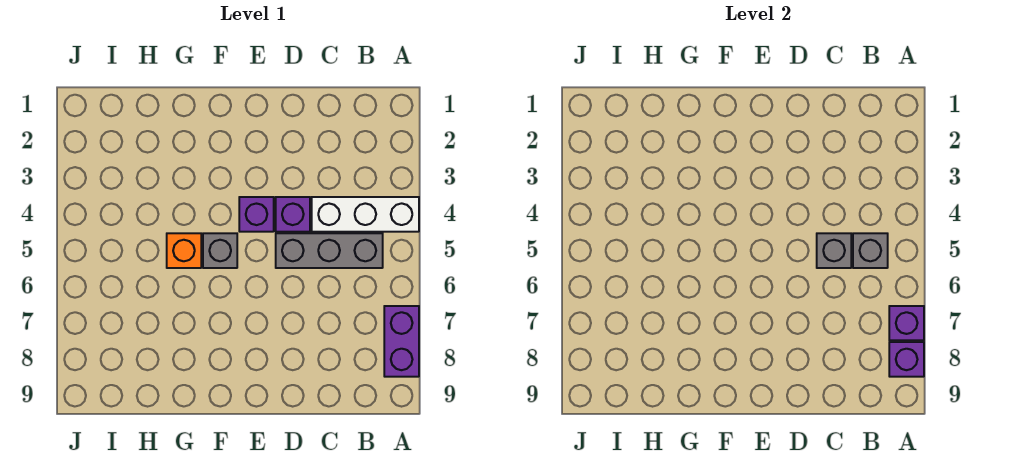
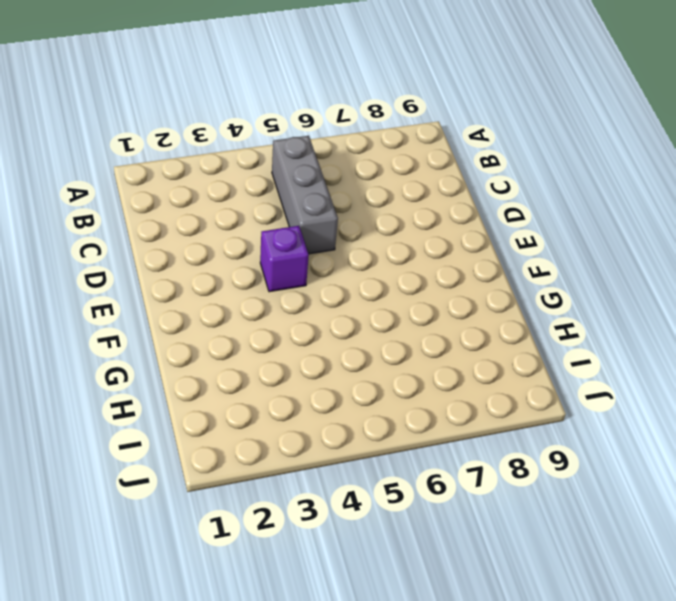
none -> white brick A4:C4 level 1
none -> purple brick A7:A8 level 1

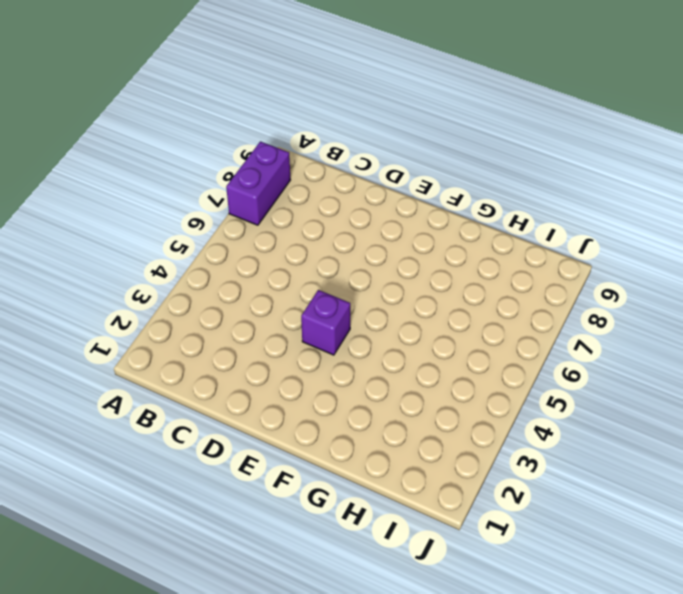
none -> white brick A4:C4 level 1
none -> grey brick B5:D5 level 1

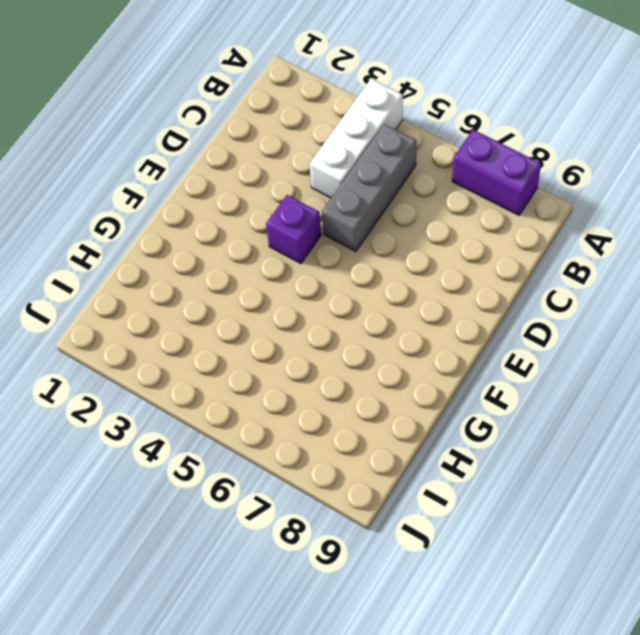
none -> purple brick D4 level 1
none -> grey brick F5 level 1

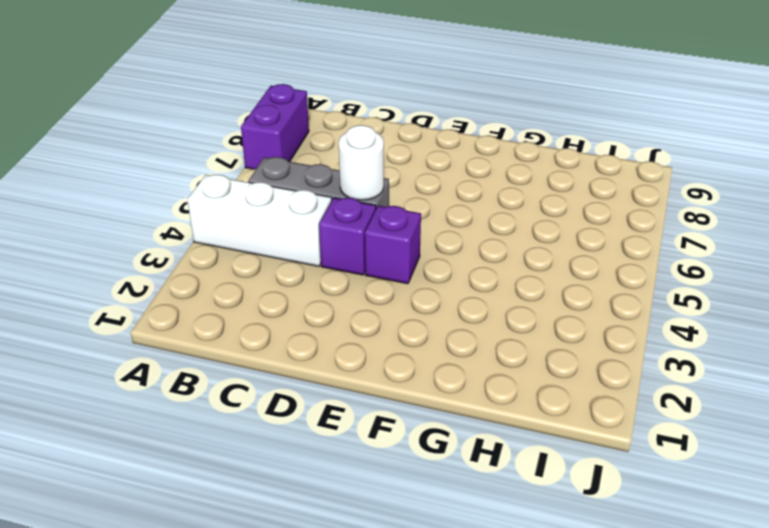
white round brick D5 level 2 -> none
none -> grey brick F5 level 1
none -> orange brick G5 level 1

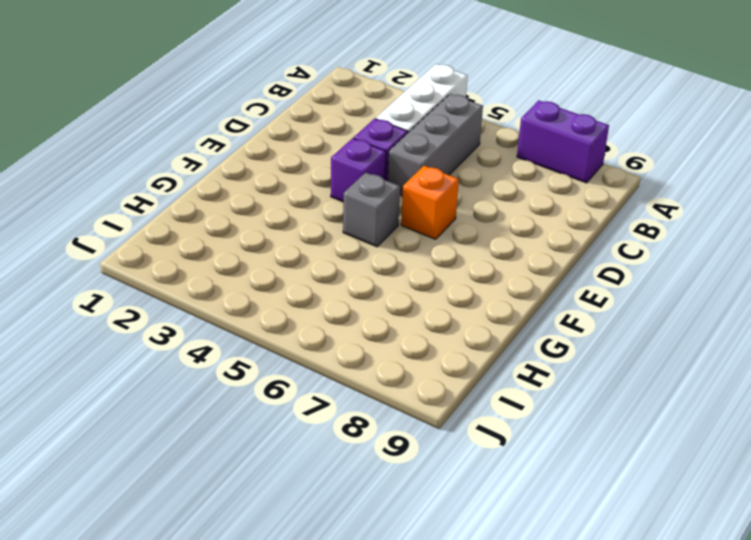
orange brick E6 level 1 -> orange brick G5 level 1
none -> purple brick A7 level 2
none -> purple brick A8 level 2

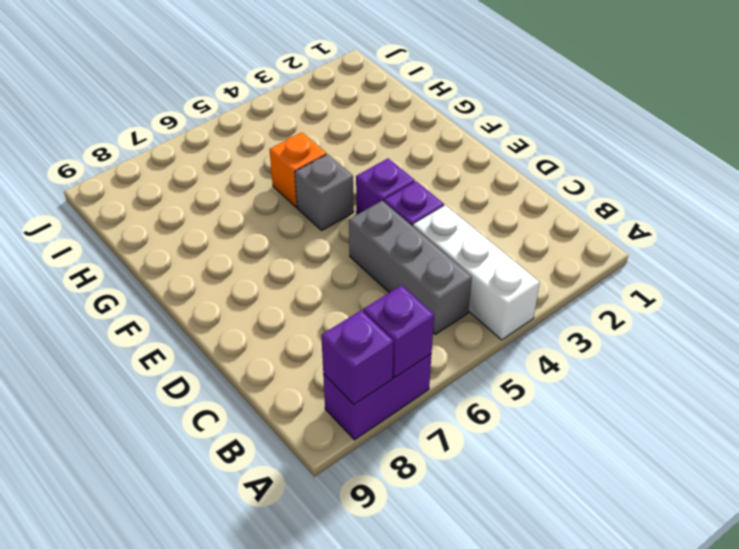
none -> grey brick B5 level 2
none -> grey brick C5 level 2

